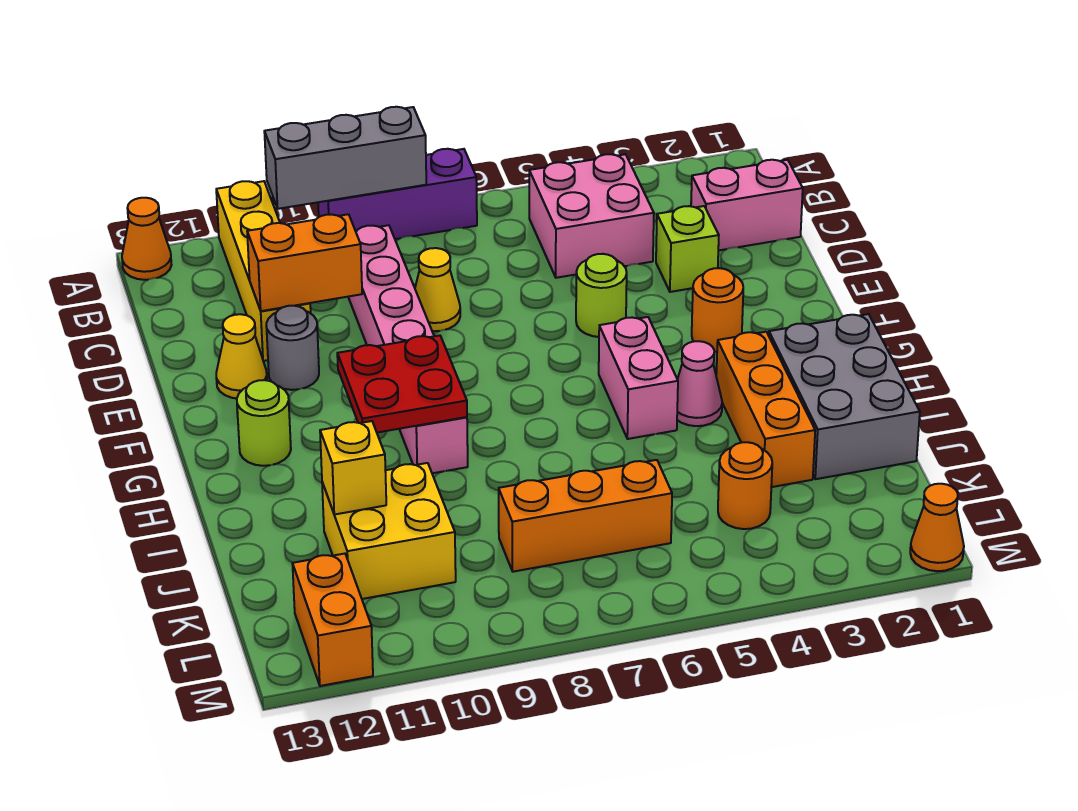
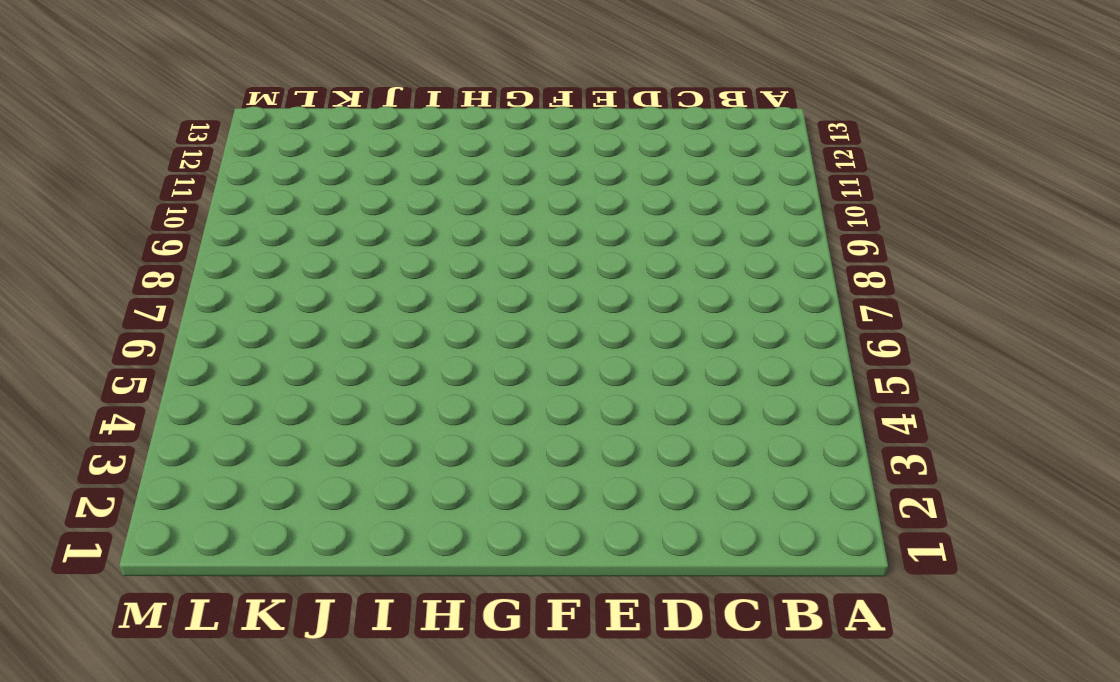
none -> purple brick A7:A9 level 1
none -> yellow brick A11:D11 level 1
none -> orange cone A13 level 1

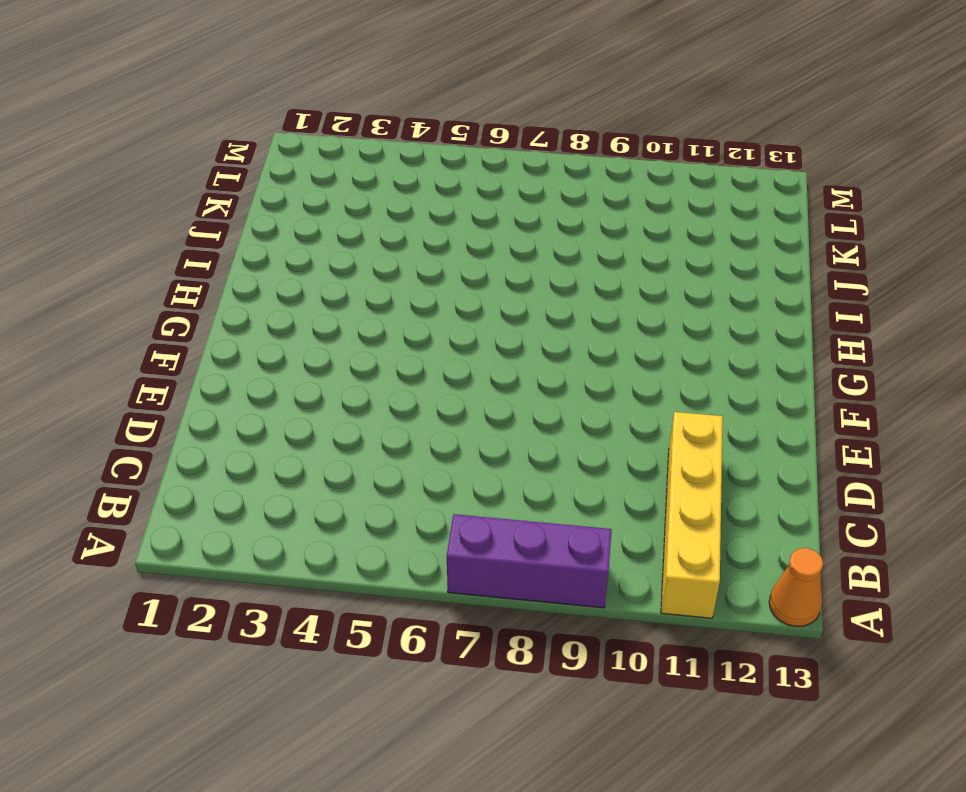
none -> pink brick B4:C5 level 1
none -> pink brick C1:C2 level 1
none -> pink brick C9:H9 level 1

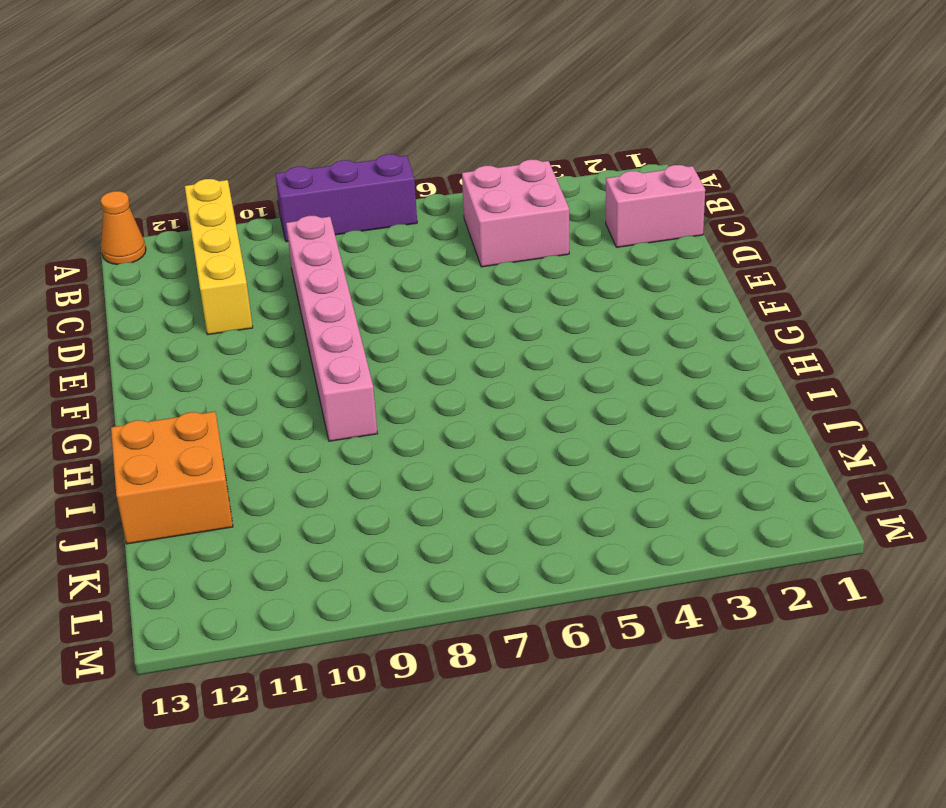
orange brick I12:J13 level 1 -> none
none -> lime brick D3 level 1
none -> yellow cone D8 level 1
none -> lime round brick E5 level 1

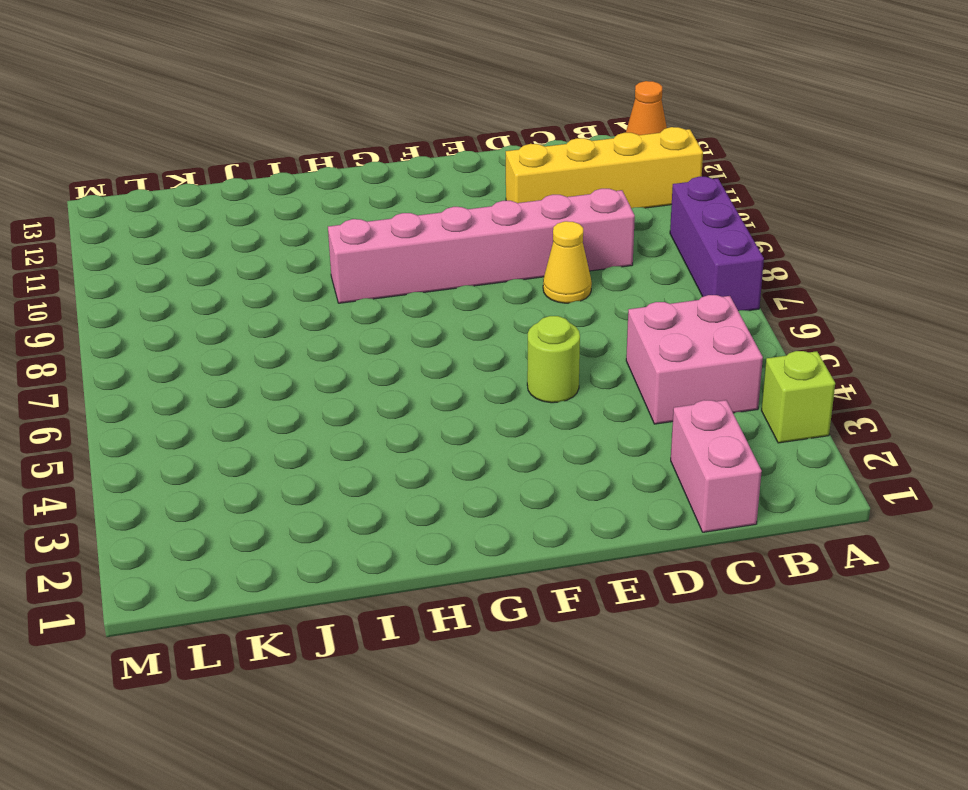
lime brick A3 level 1 -> lime brick D3 level 1
none -> grey round brick E11 level 1
none -> yellow cone E12 level 1
none -> orange round brick F3 level 1

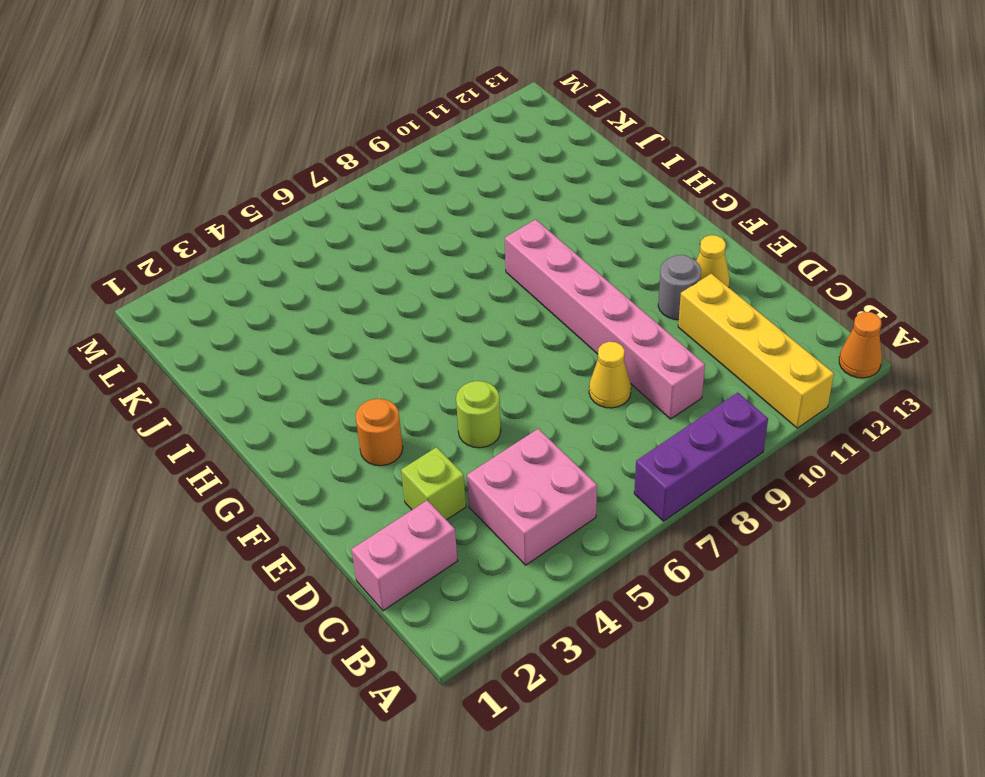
none -> pink brick G5:H5 level 1
none -> lime round brick G12 level 1
none -> grey brick H1:J2 level 1

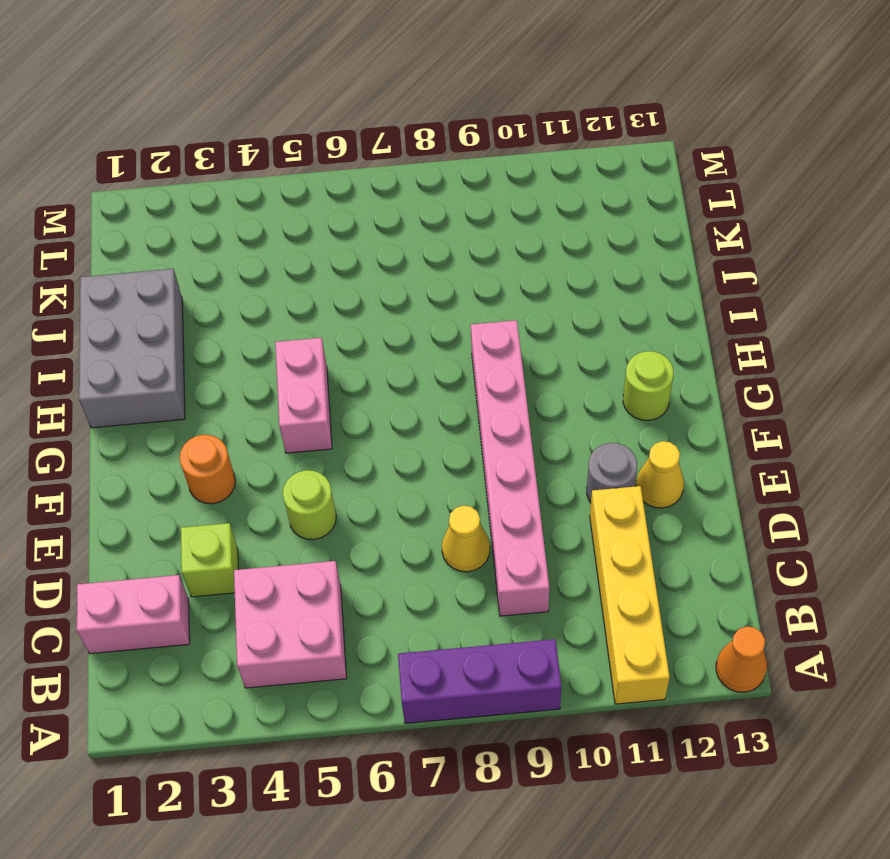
none -> orange brick H3:J3 level 1
none -> pink cone H4 level 1
none -> yellow brick J10:K11 level 1

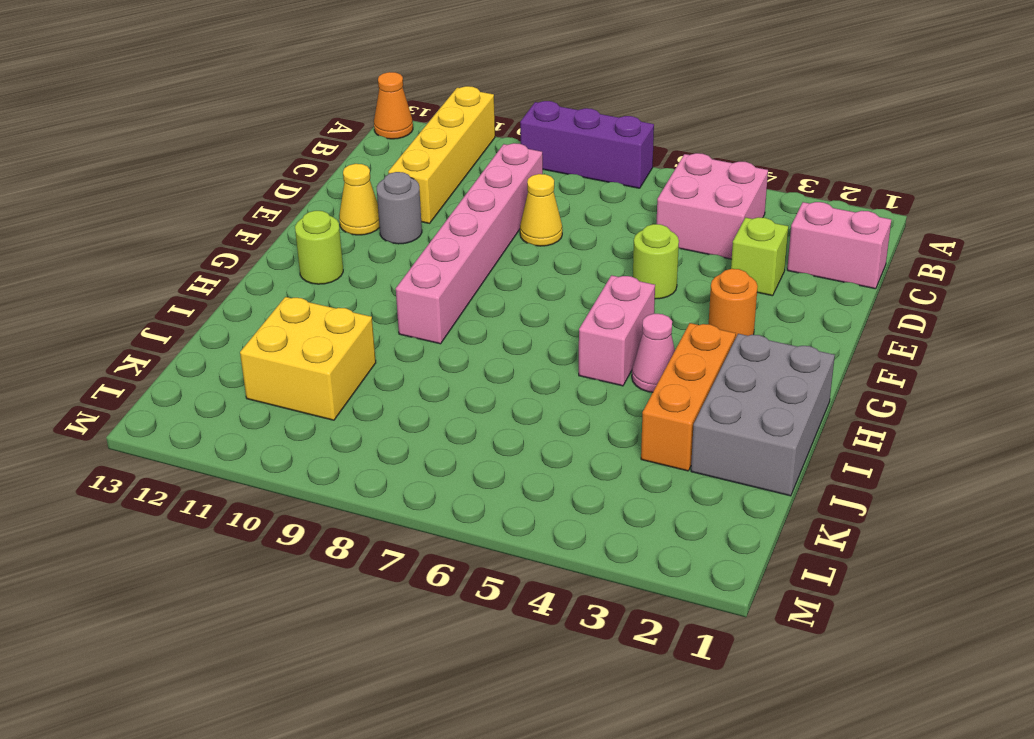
none -> orange round brick K4 level 1
none -> orange brick K6:K8 level 1
none -> orange brick L12:M12 level 1

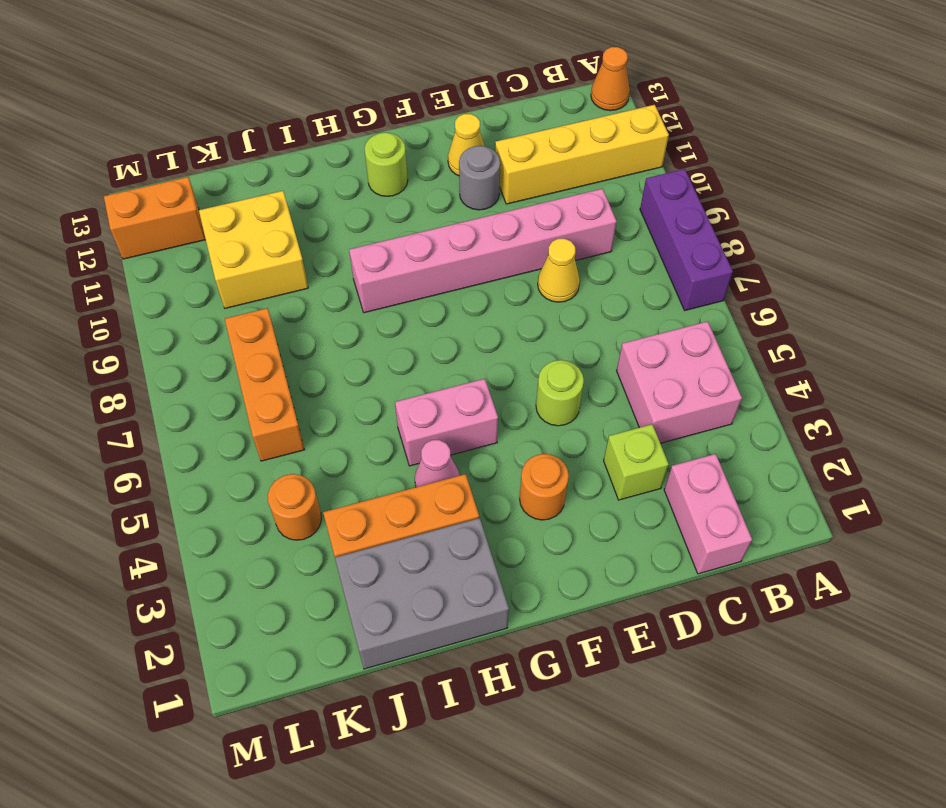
none -> orange cone M1 level 1
none -> grey brick A8:A10 level 2
none -> orange brick D10:D11 level 2

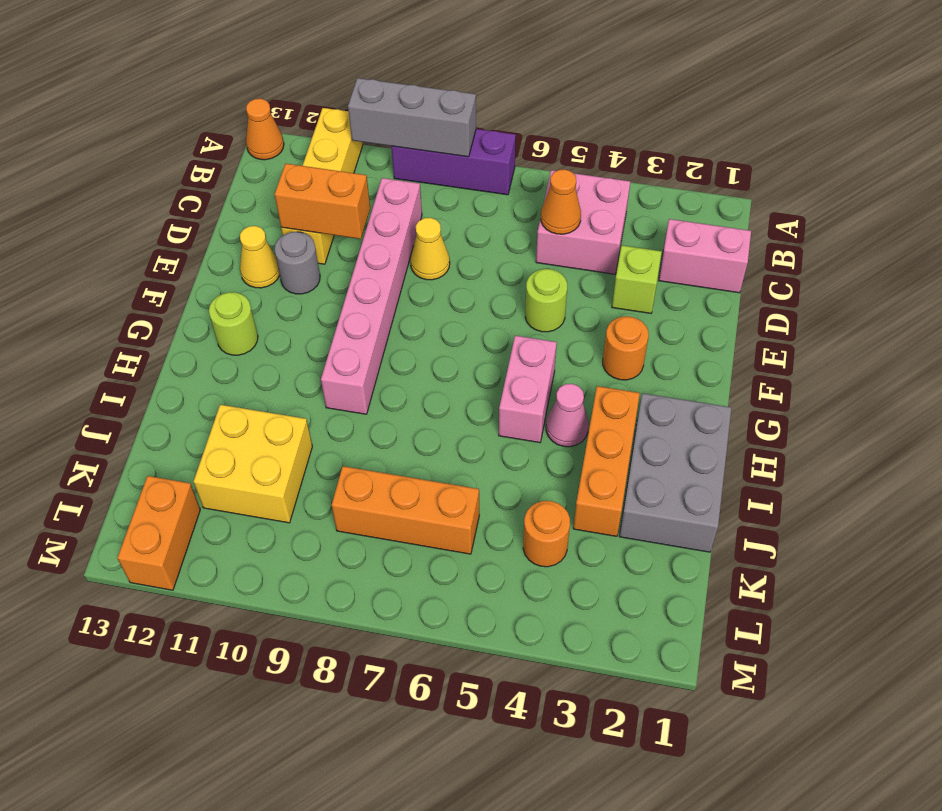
orange cone C5 level 2 -> orange cone M1 level 1
none -> red plate G9:H10 level 2
none -> yellow brick J11 level 2

